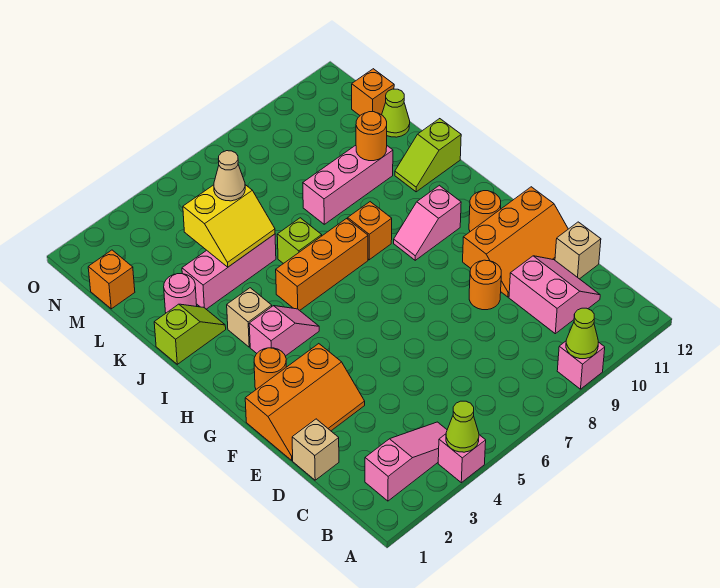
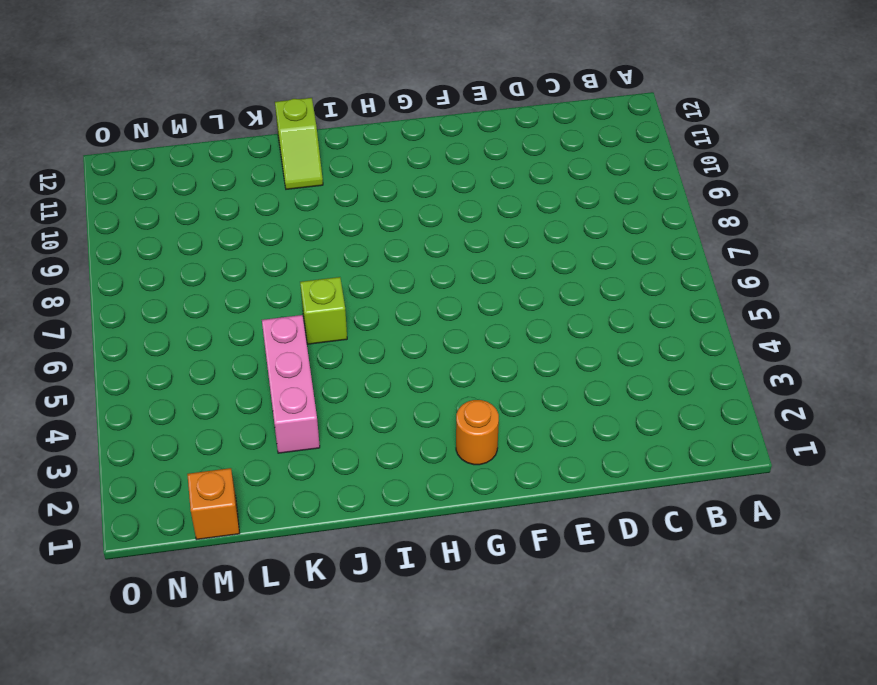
none -> pink brick A4 level 1
none -> pink brick A9 level 1
none -> pink slope B2:B4 level 1 top 2
none -> pink slope C10:D11 level 1 top 10

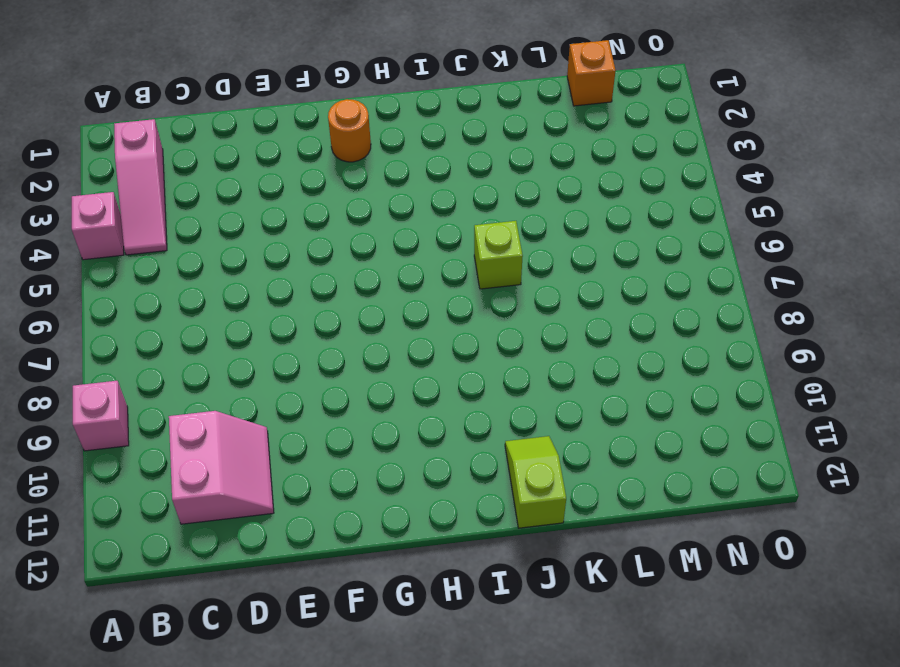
pink slope C10:D11 level 1 top C -> pink slope C10:D11 level 1 top 10
none -> tan brick D1 level 1
none -> tan brick D12 level 1
none -> orange slope E1:F3 level 1 top F
none -> orange round brick E9 level 1

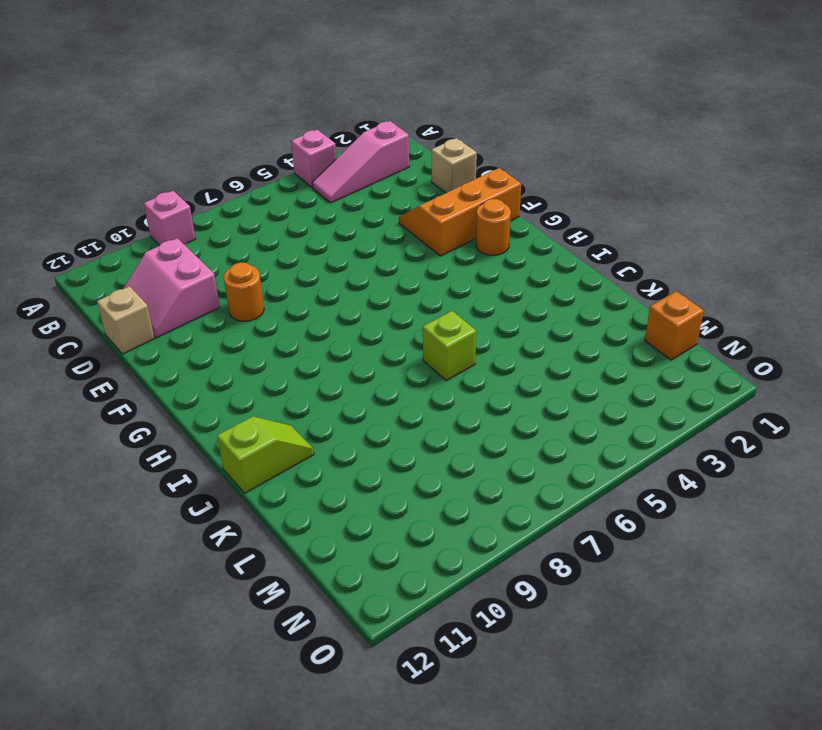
none -> orange slope E10:F12 level 1 top F
none -> orange round brick G11 level 1
none -> pink slope H3:H4 level 1 top 3
none -> pink slope H9:H10 level 1 top 10

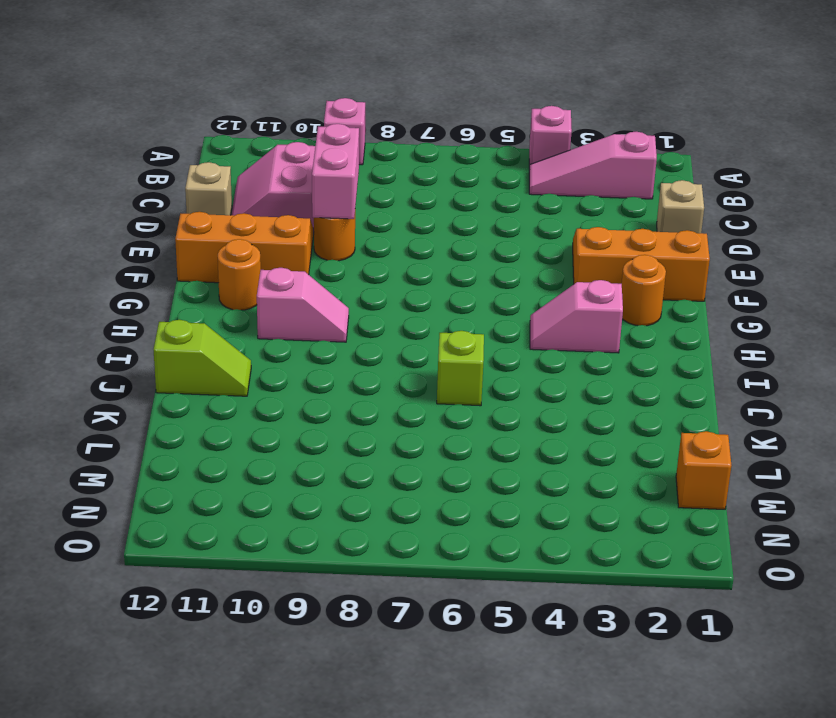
pink brick D9:E9 level 2 -> none
none -> tan brick I3 level 1
none -> orange brick I5:I7 level 1
none -> orange brick I8 level 1
none -> lime slope J1:J2 level 1 top 1

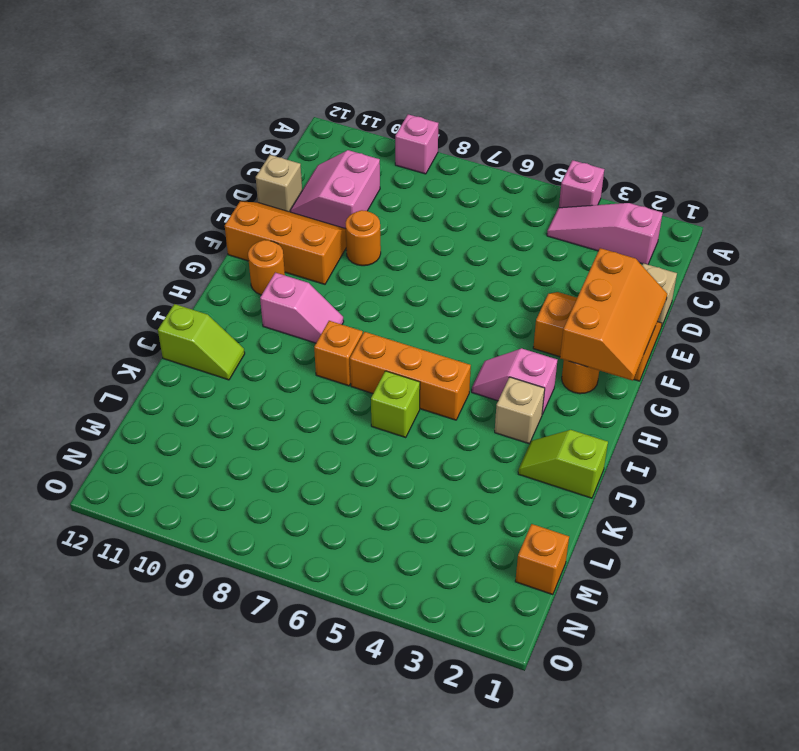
orange slope E1:G2 level 2 top 2 -> none
none -> pink round brick K2 level 1
none -> pink brick K3:K5 level 1
none -> pink brick K8:K10 level 1
none -> lime cone L12 level 1

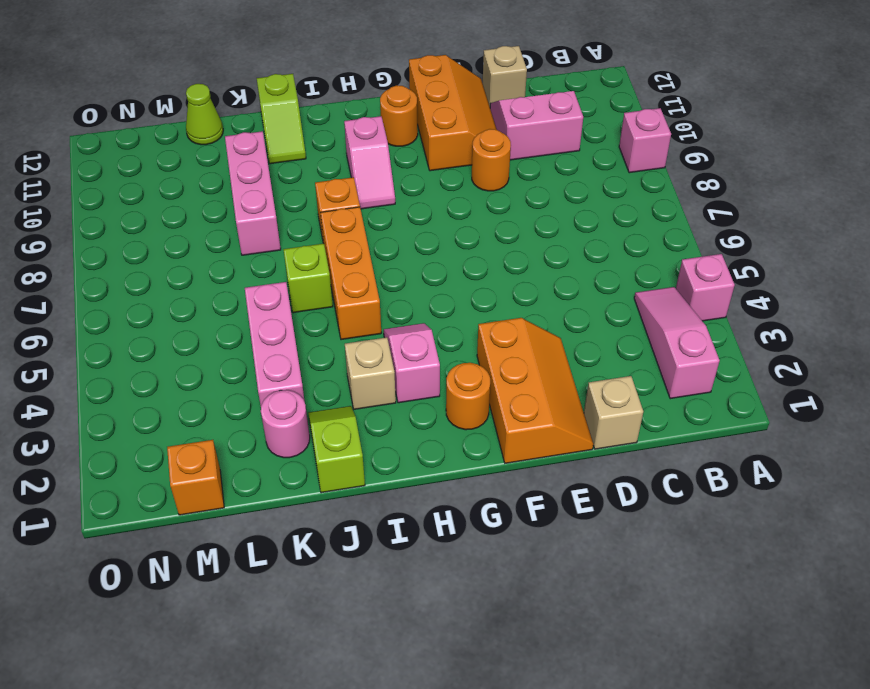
none -> orange brick M12 level 1
none -> lime cone A4 level 2
none -> lime cone A9 level 2
none -> yellow slope K4:L5 level 2 top L

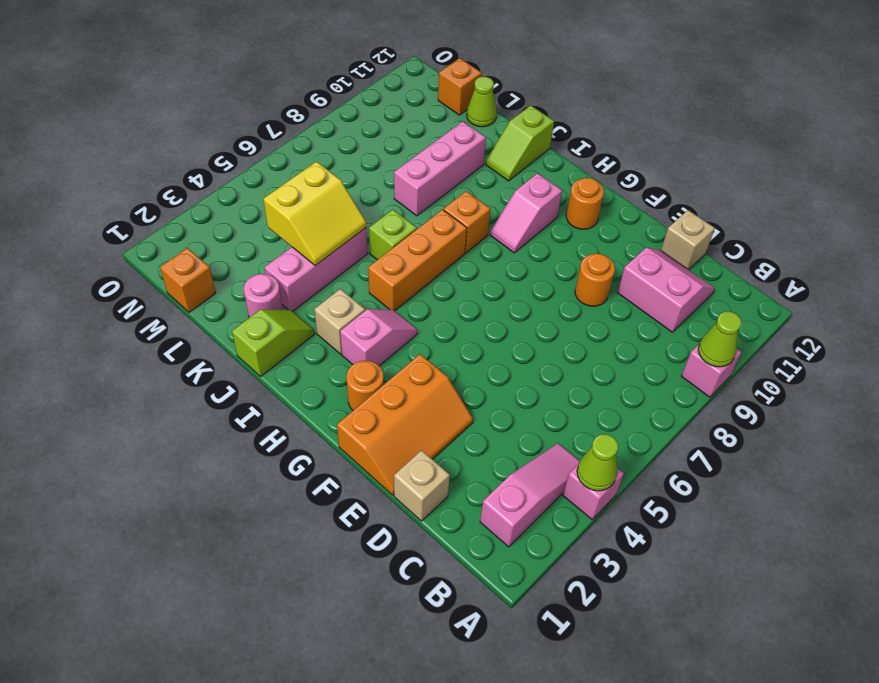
none -> orange slope E10:F12 level 1 top F
none -> orange round brick K10 level 2
none -> tan cone L5 level 3

